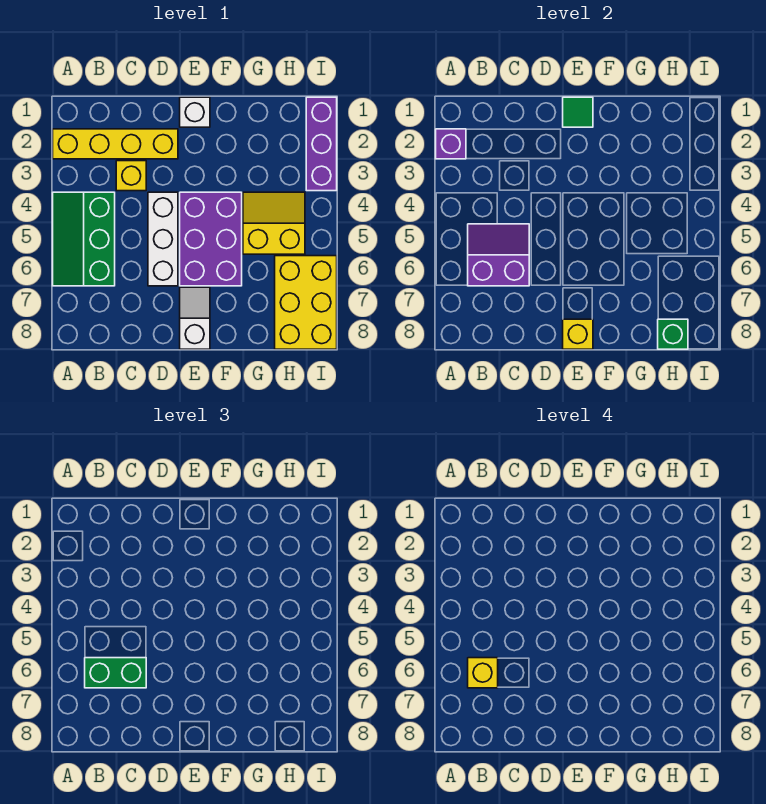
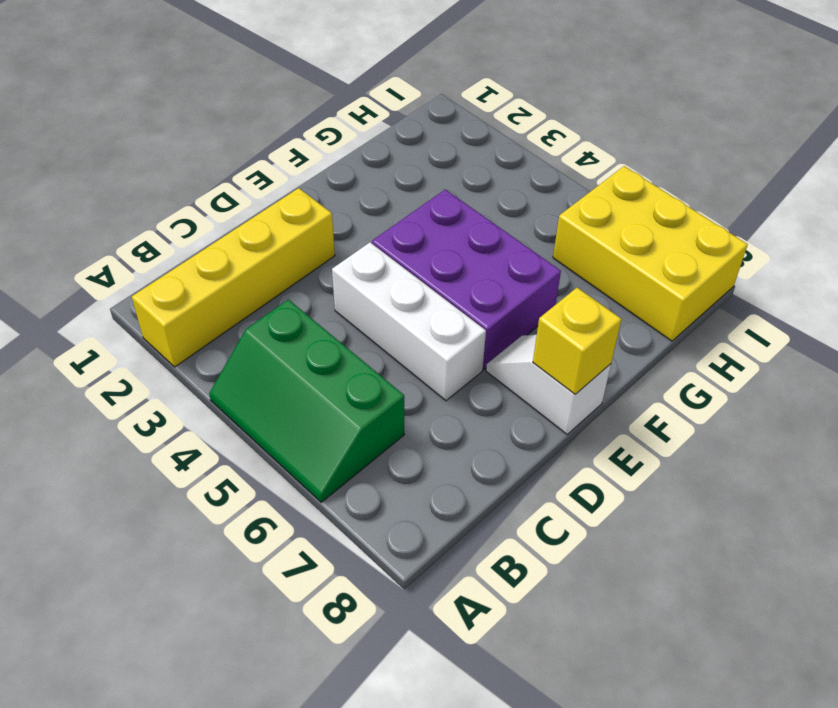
none -> yellow brick C3 level 1
none -> white brick E1 level 1
none -> yellow slope G4:H5 level 1 top 5

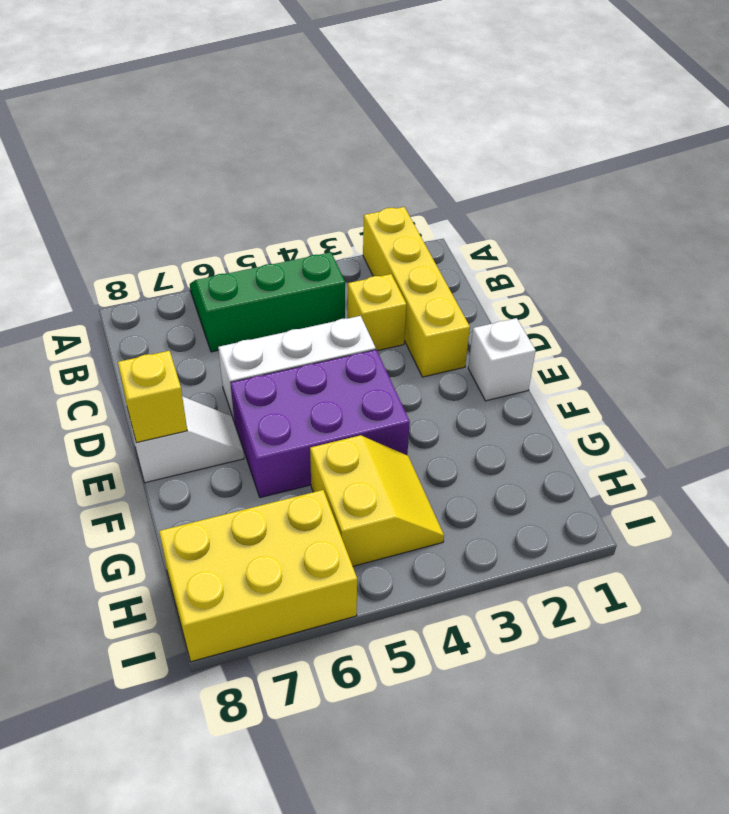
none -> purple brick I1:I3 level 1
none -> purple brick A2 level 2
none -> purple slope B5:C6 level 2 top 6

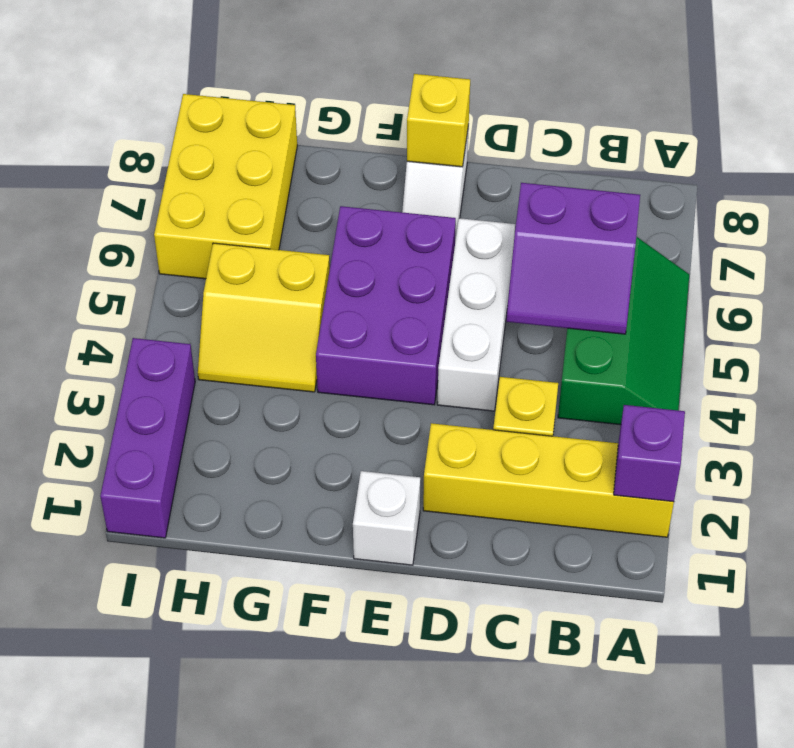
none -> green tile E1 level 2
none -> green brick H8 level 2
none -> green brick B6:C6 level 3

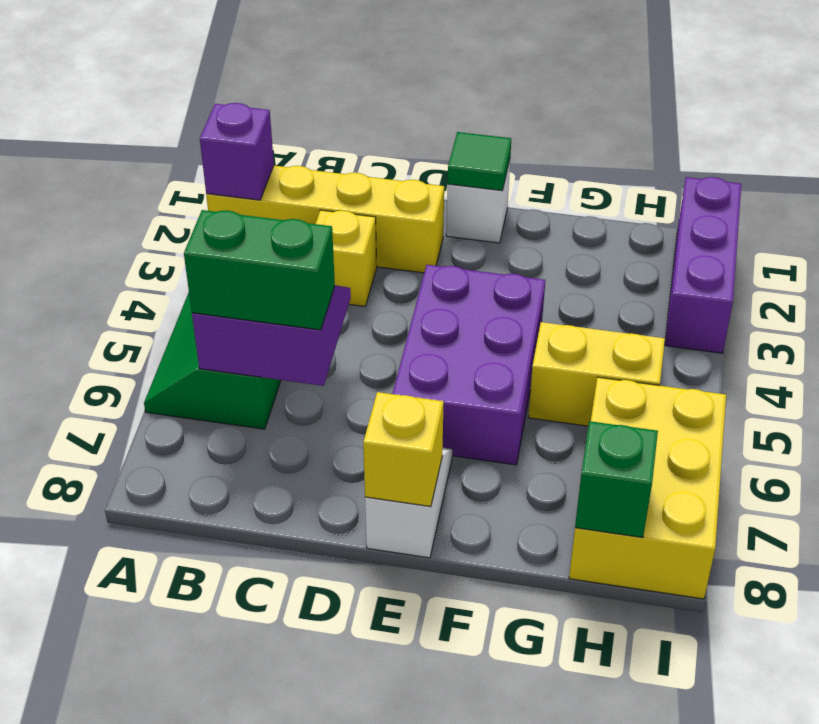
none -> white brick D4:D6 level 1
none -> yellow brick B6 level 4

